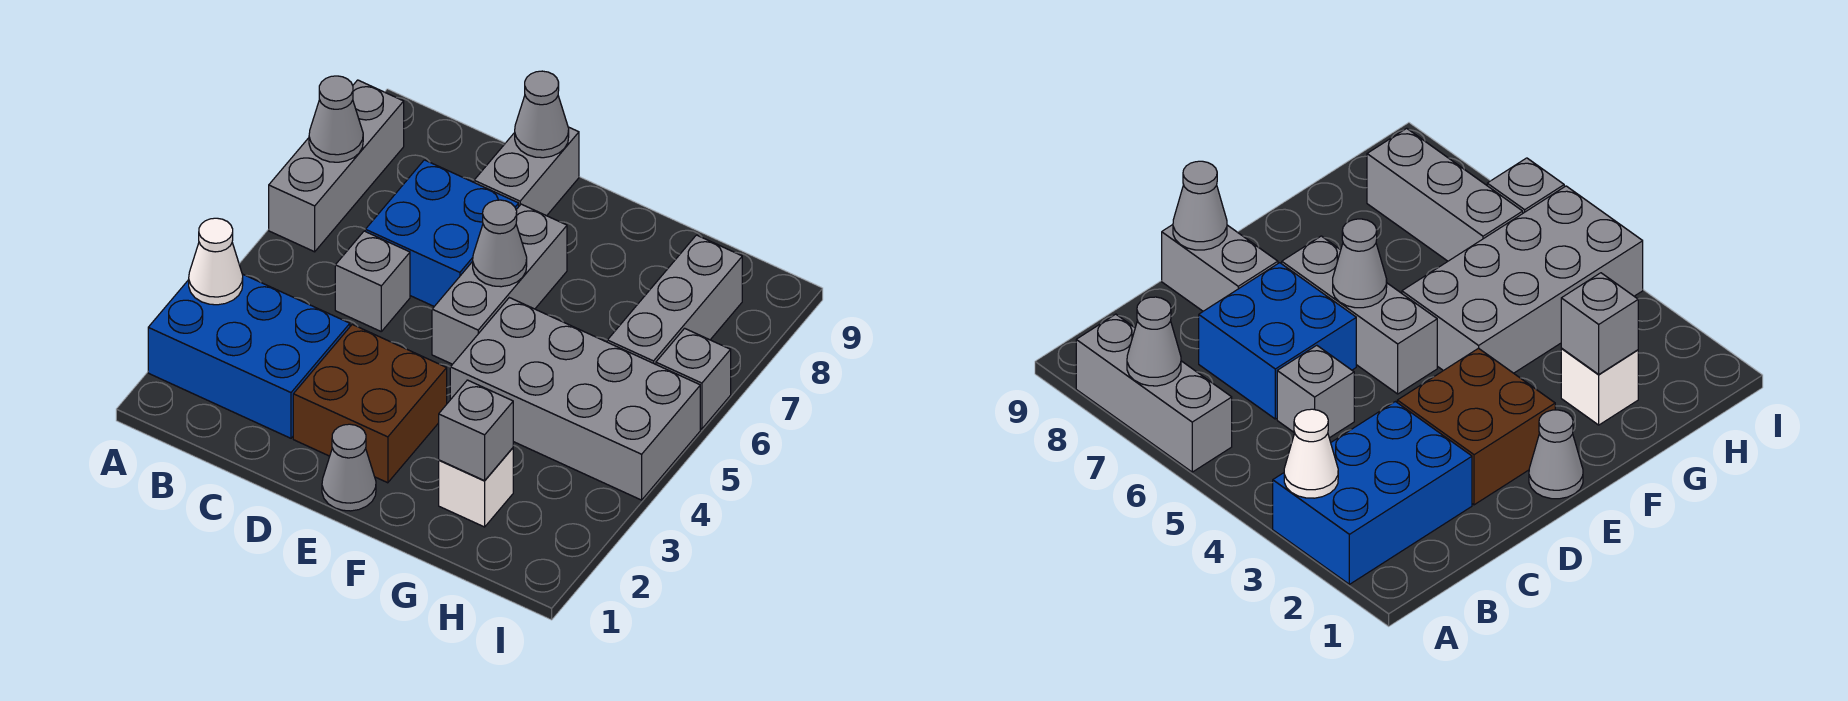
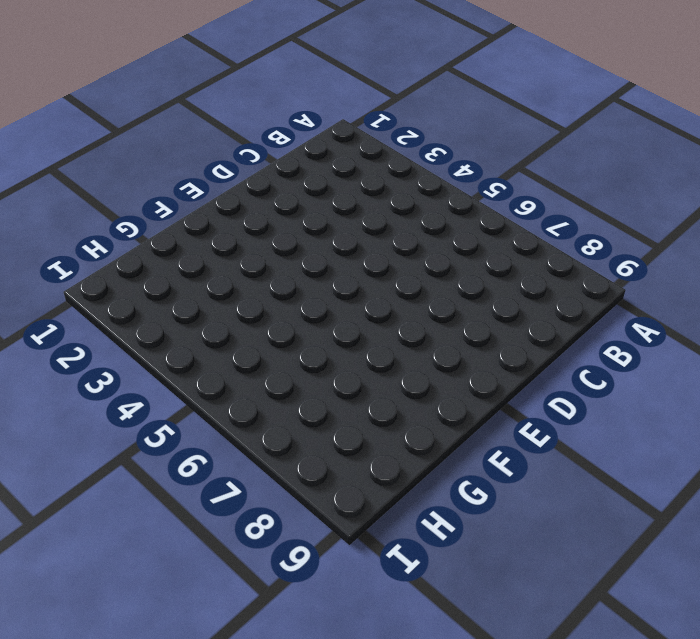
none -> blue brick A2:C3 level 1
none -> grey brick A6:A8 level 1
none -> grey brick C5 level 1

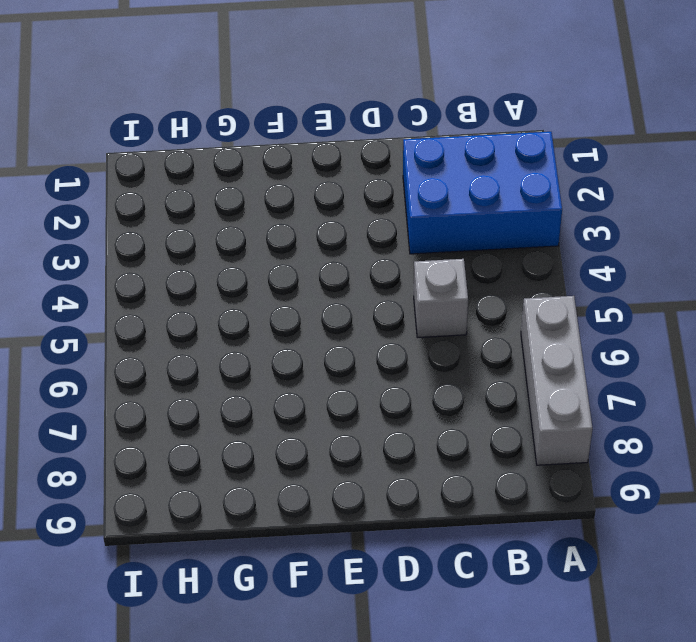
none -> blue brick C6:D7 level 1
none -> brown brick D2:E3 level 1
none -> grey brick D8:D9 level 1

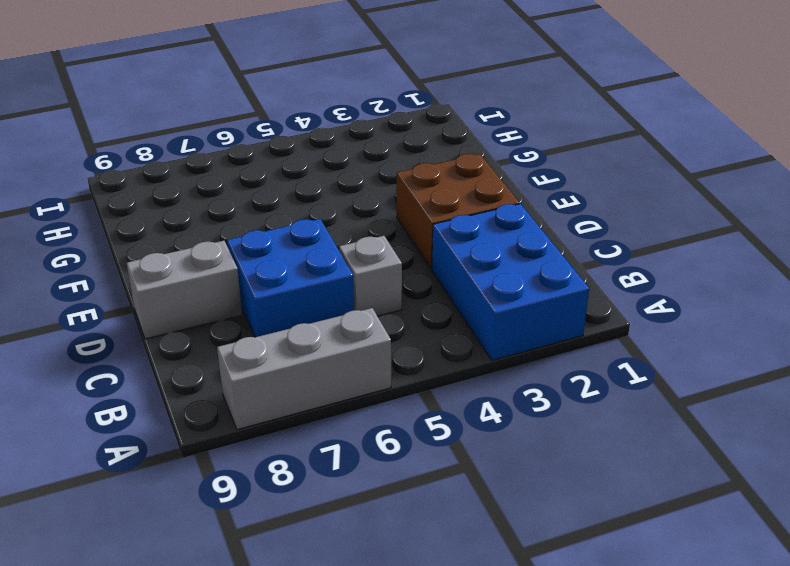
none -> grey cone E1 level 1
none -> grey brick E5:E7 level 1
none -> grey brick F4:I5 level 1

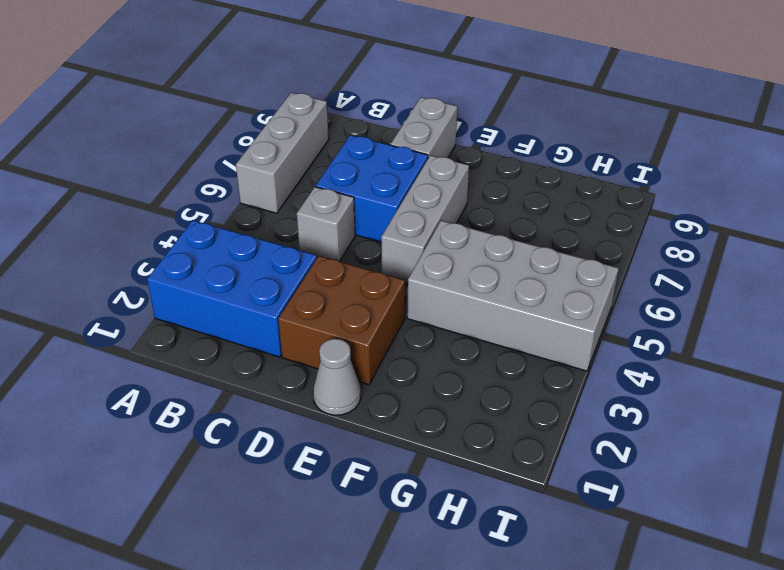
none -> white brick G2 level 1
none -> grey brick H6:H8 level 1
none -> grey brick I6 level 1

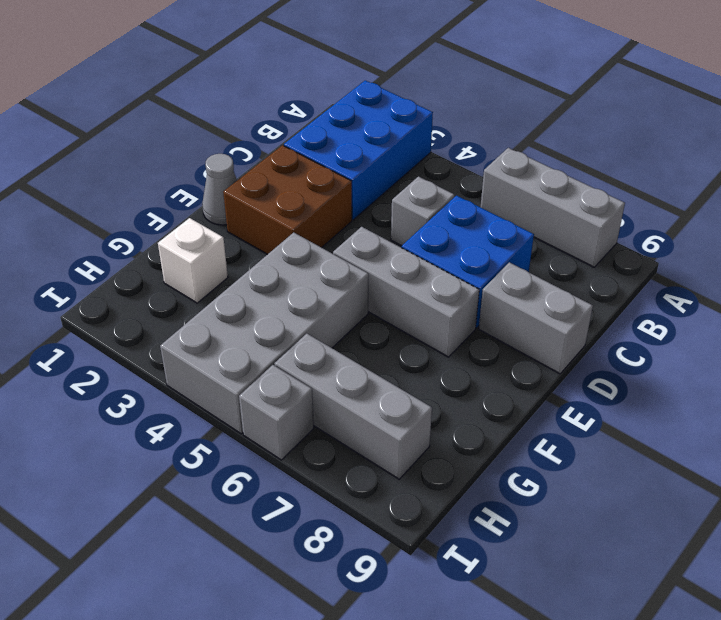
none -> white cone A3 level 2
none -> grey cone A7 level 2
none -> grey cone D9 level 2

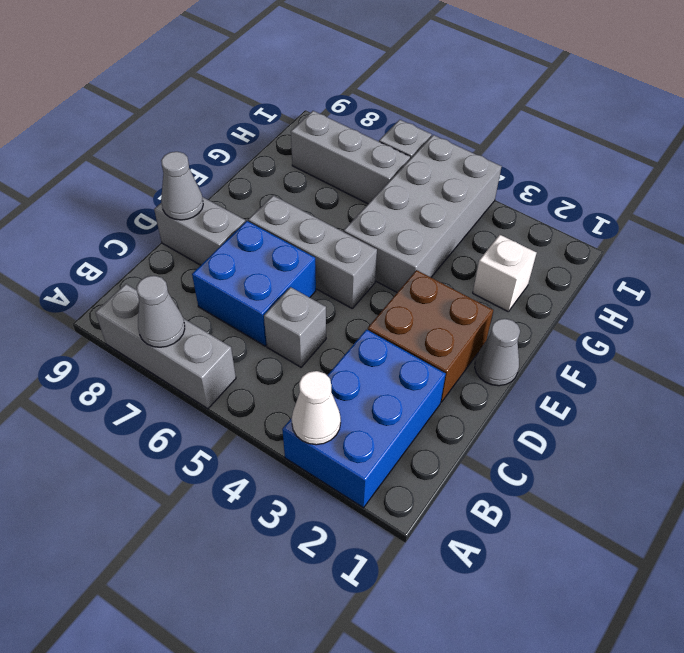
none -> grey cone E6 level 2
none -> grey brick G2 level 2

